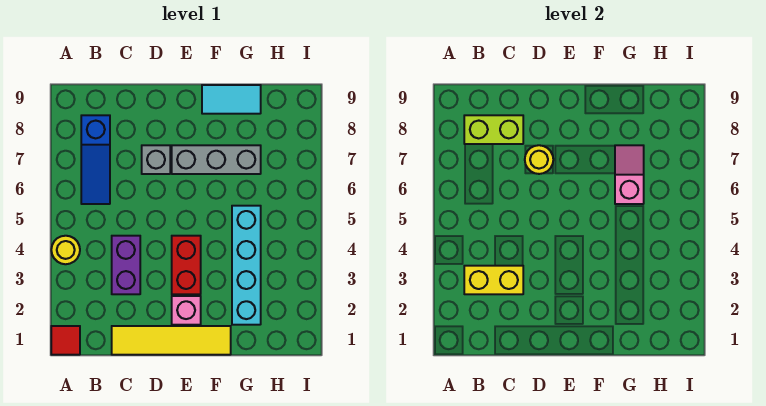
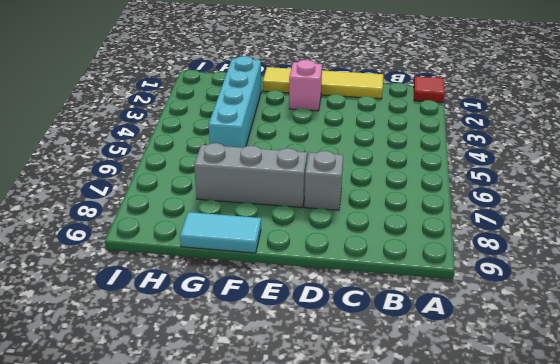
none -> yellow round brick A4 level 1
none -> blue slope B6:B8 level 1 top 8
none -> purple brick C3:C4 level 1

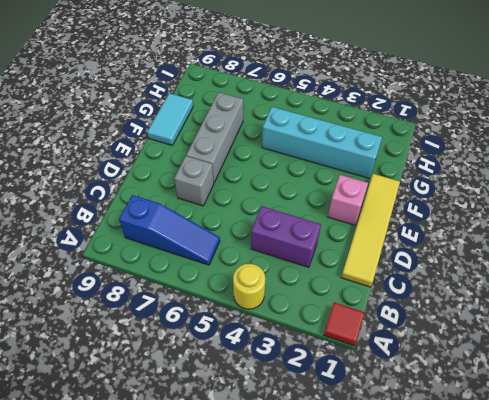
none -> red brick E3:E4 level 1
none -> yellow brick B3:C3 level 2
none -> lime brick B8:C8 level 2

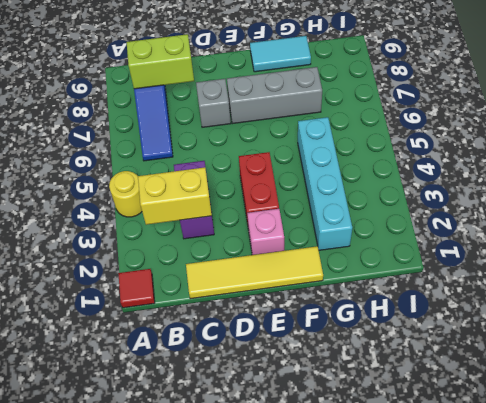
none -> yellow round brick D7 level 2
none -> pink slope G6:G7 level 2 top 6

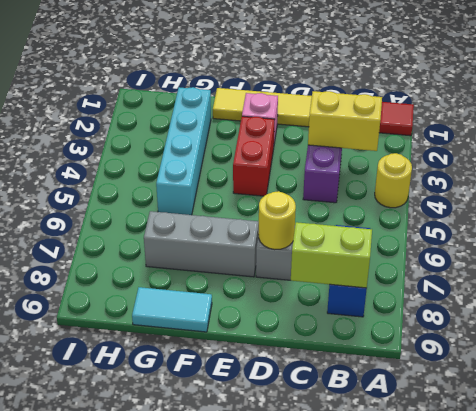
none -> pink slope G6:G7 level 2 top 6

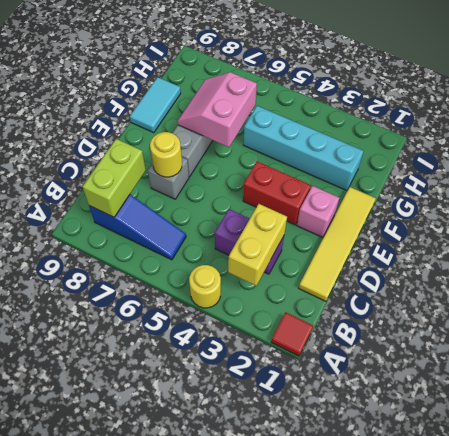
pink slope F6:G7 level 2 top 6 -> pink slope G6:G7 level 2 top 6

